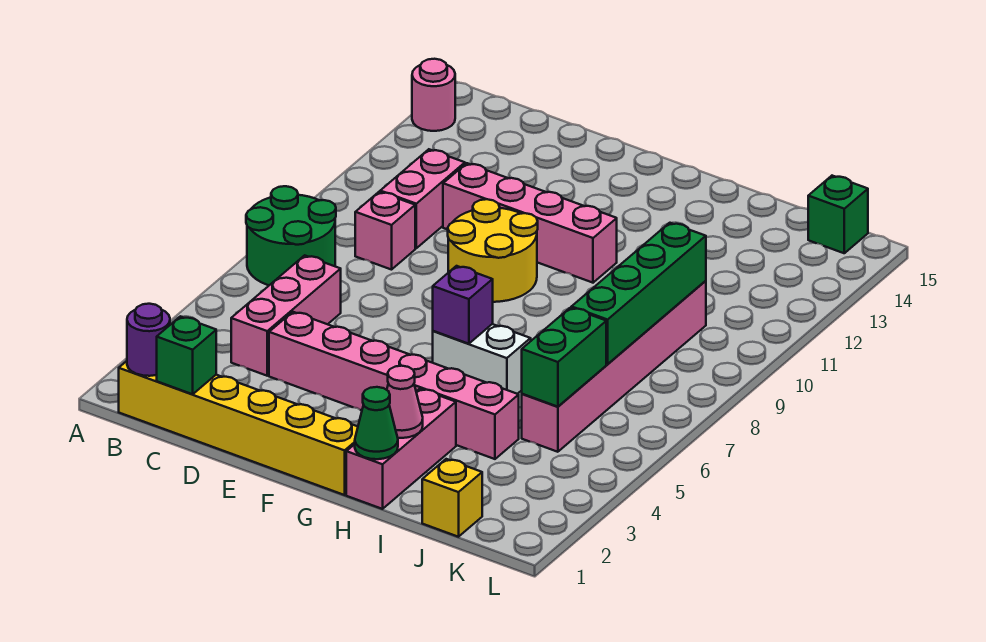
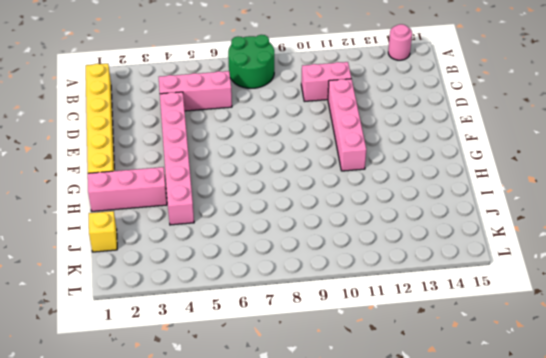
none -> pink brick C9 level 1
none -> yellow round brick E9:F10 level 1
none -> white brick G6:H6 level 1

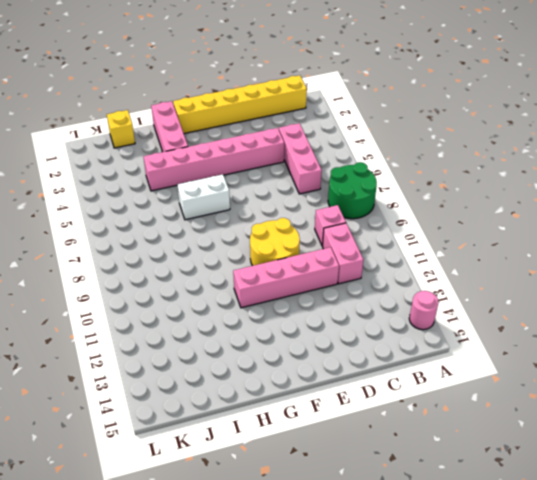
none -> pink brick J5:J10 level 1
none -> green brick K15 level 1
none -> purple round brick B1 level 2

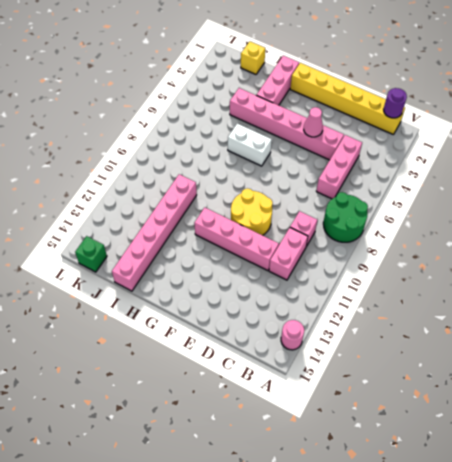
pink cone E4 level 2 -> pink cone H2 level 2
pink brick I10:I15 level 1 -> pink brick J5:J10 level 1
none -> green brick C1 level 2
none -> purple brick G6 level 2
none -> green cone H1 level 2

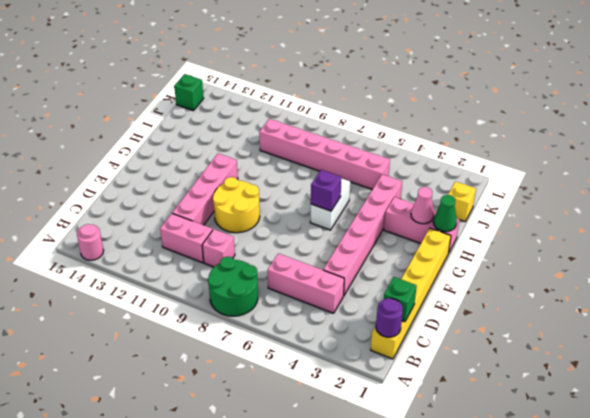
none -> green brick J5:J6 level 2
none -> green brick J7:J10 level 2

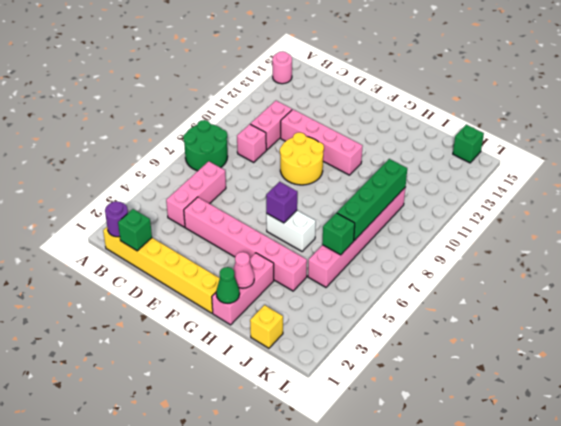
green brick J6 level 2 -> green brick J5:J6 level 2

